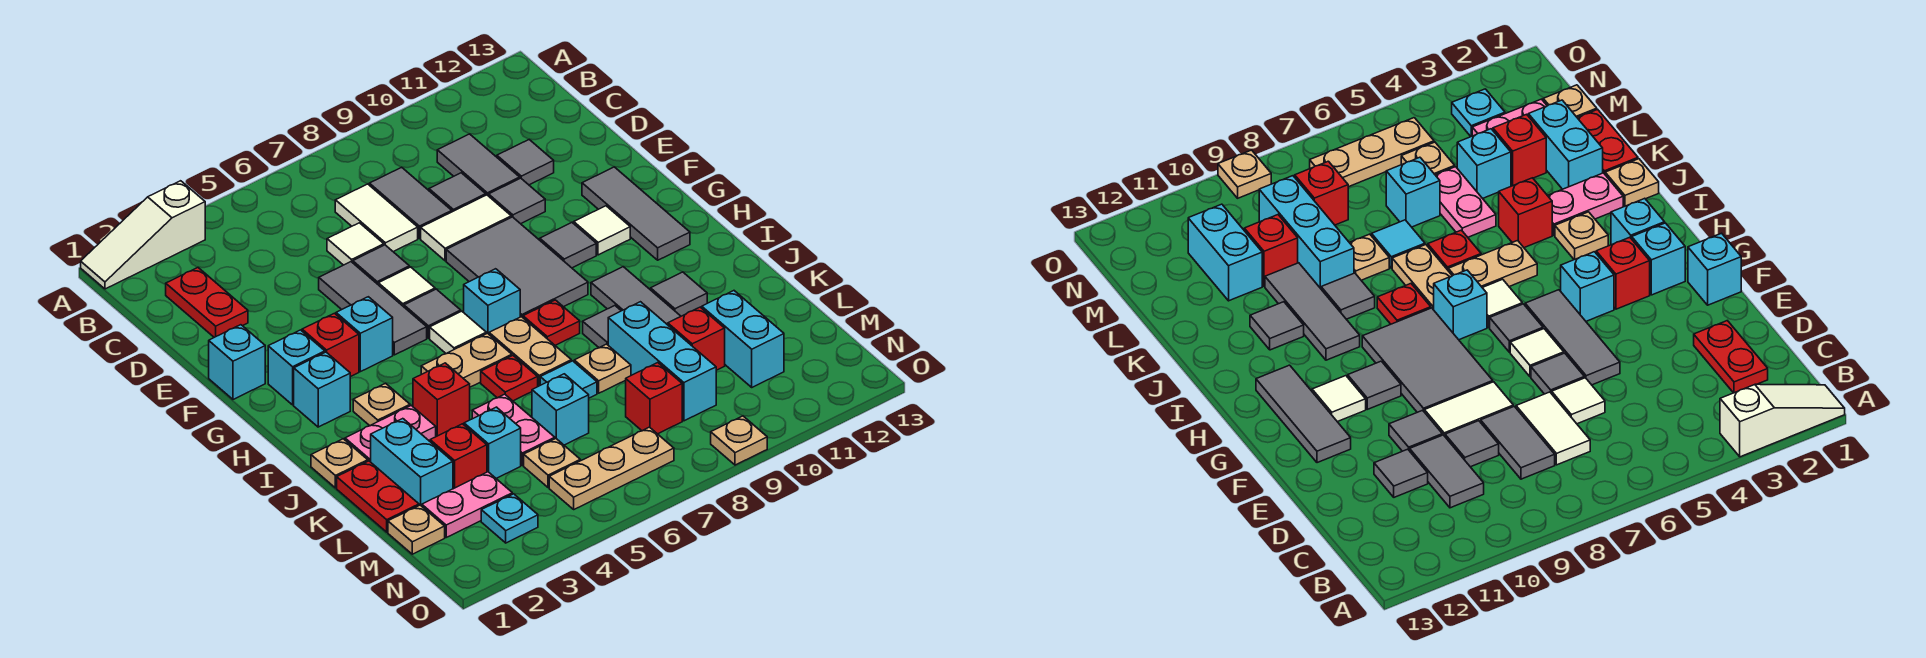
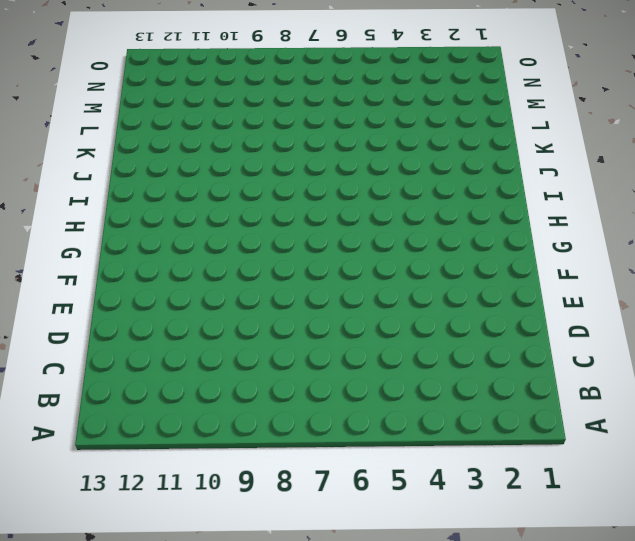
none -> white slope A1:A3 level 1 top 3
none -> red plate C2:D2 level 1
none -> white tile C7:D7 level 1
none -> grey tile C8:D8 level 1

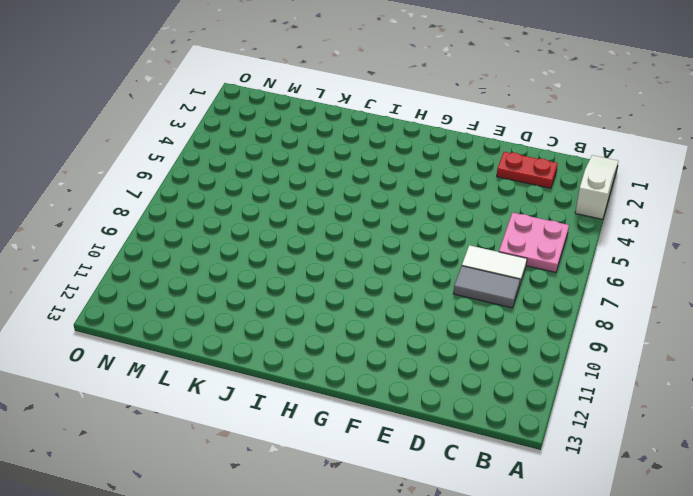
pink plate B5:C6 level 1 -> none
none -> grey tile C10:D10 level 1
none -> white tile D6 level 1
none -> grey tile D9 level 1
none -> grey tile D11 level 1

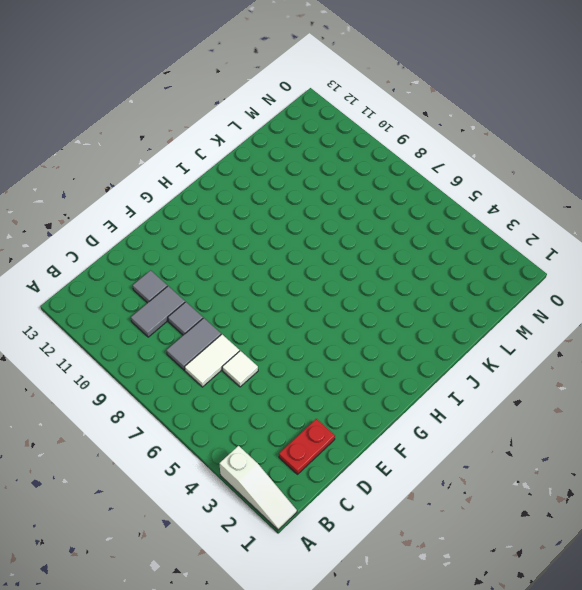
none -> grey tile E5:G5 level 1
none -> grey tile E6 level 1
none -> white tile E8:E9 level 1
none -> grey tile E10 level 1

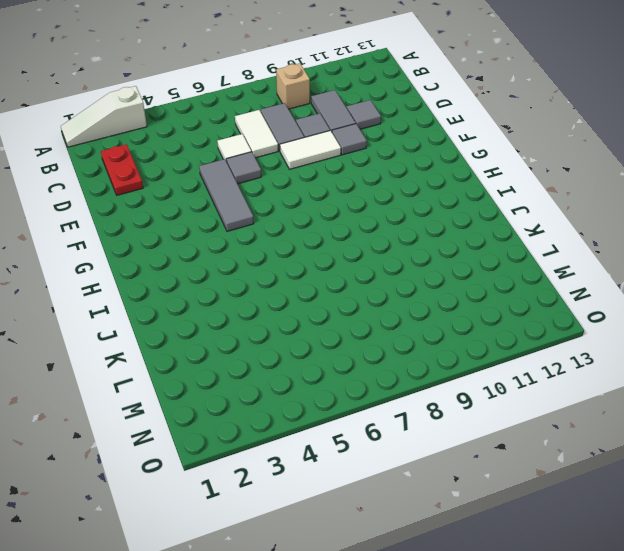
tan brick B9 level 1 -> none
none -> cyan brick F1 level 1
none -> white tile F6 level 1
none -> grey tile F8:H9 level 1
none -> grey tile F12:H12 level 1

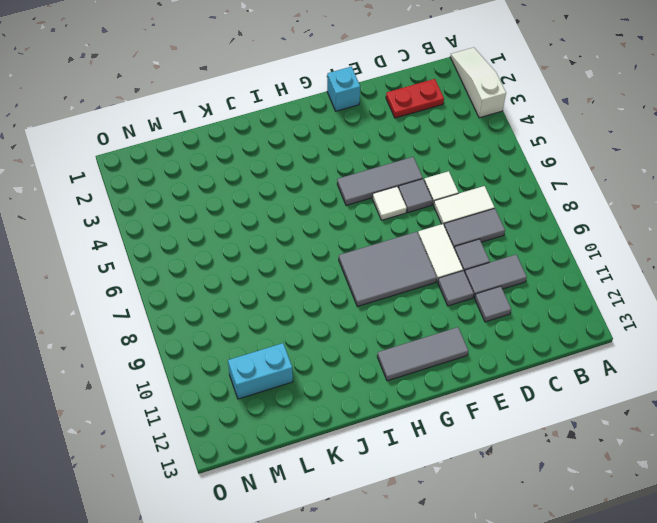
none -> cyan brick G2 level 1
none -> red brick G3 level 1
none -> cyan brick G4 level 1
none -> grey tile G6 level 1

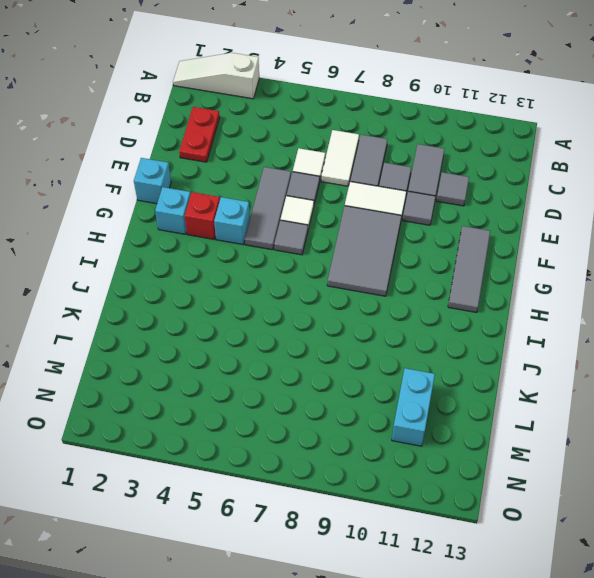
none -> grey tile G10 level 1
none -> white tile G11 level 1
none -> cyan brick H2 level 1
none -> white tile H6 level 1

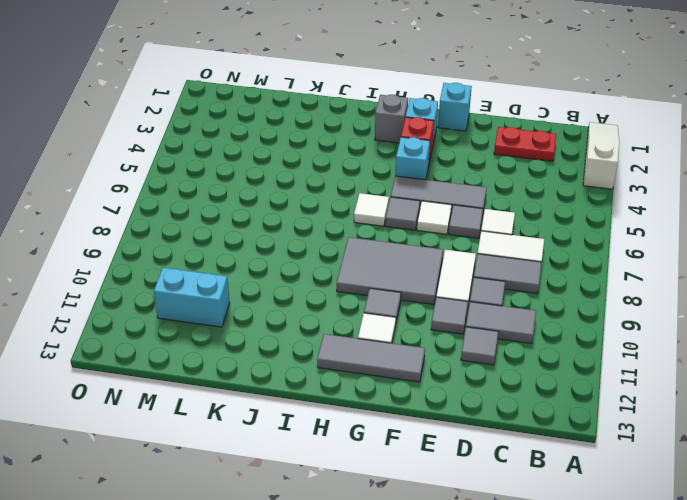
grey brick H2 level 1 -> cyan brick H2 level 1
none -> cyan brick H7 level 1
none -> tan plate I3 level 1
none -> tan plate I5:I6 level 1
none -> tan plate I7:J7 level 1

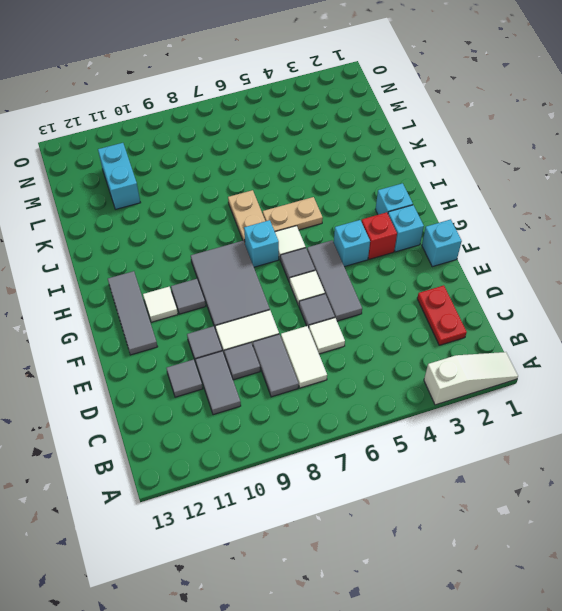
none -> tan plate I3 level 1
none -> red plate I8 level 1
none -> grey tile I10:K10 level 1
none -> tan plate J1 level 1

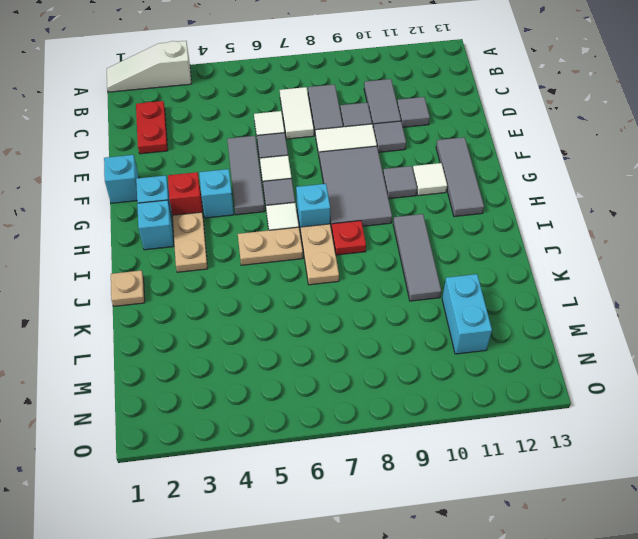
tan plate H3:I3 level 1 -> tan plate I3 level 1
none -> pink plate J2:J3 level 1
none -> red brick J4 level 1
none -> red plate J6 level 1
none -> grey tile J9 level 1

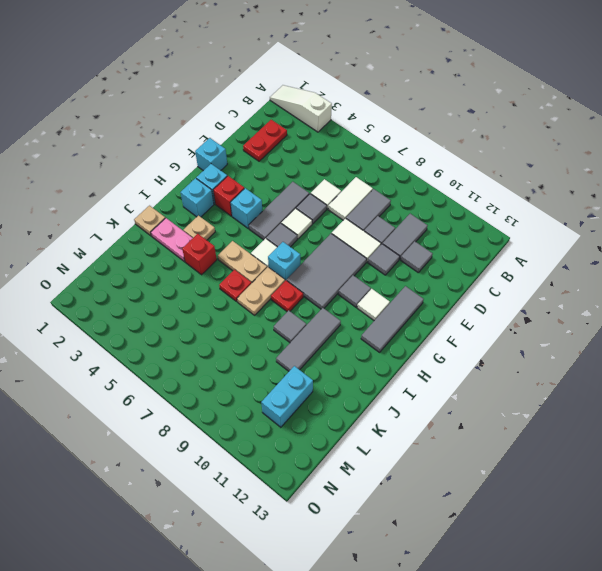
none -> grey tile J11 level 1
none -> red plate K1:L1 level 1
none -> cyan brick K2:L2 level 1
none -> pink plate K5:L5 level 1

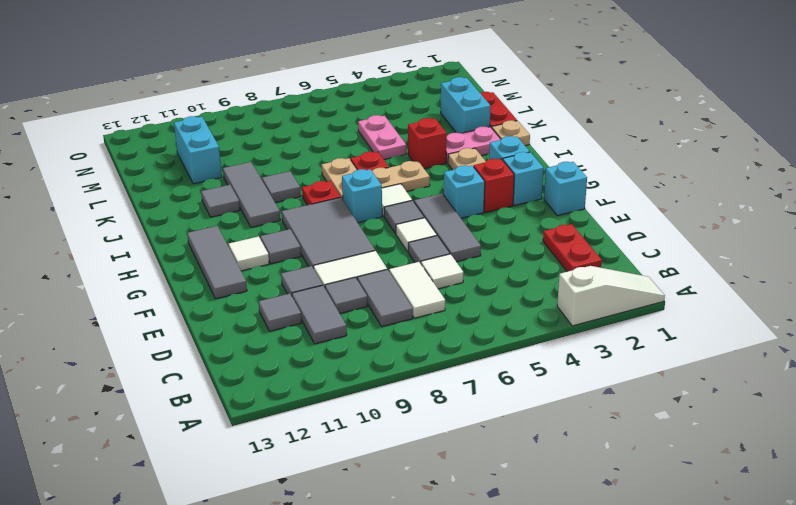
none -> cyan tile K7 level 1
none -> tan plate K8 level 1
none -> cyan brick K9:M9 level 1
none -> red brick L3 level 1

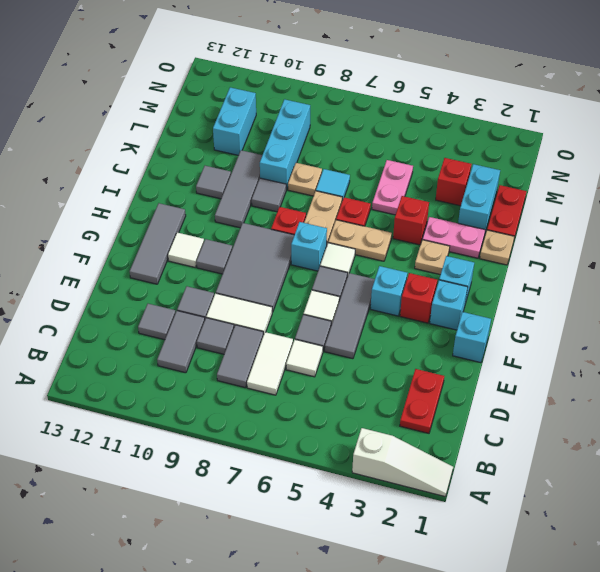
none -> cyan brick L4 level 1
none -> cyan brick L6 level 1
none -> red brick L10 level 1
none -> tan plate M1 level 1

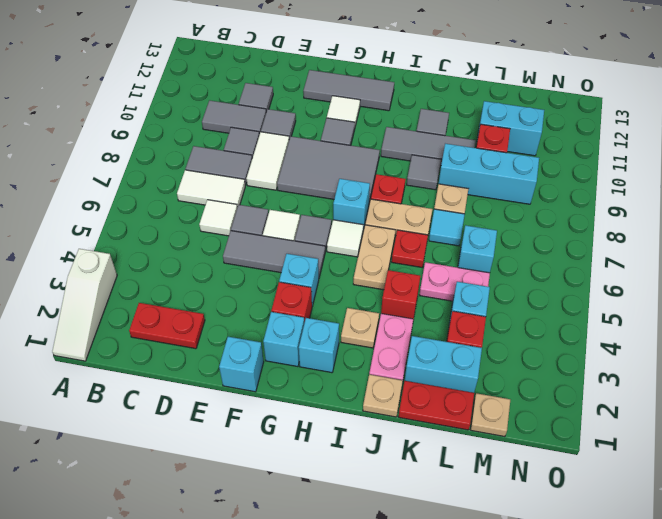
none -> pink plate M2:M3 level 1
none -> tan plate M5 level 1
none -> red brick M8 level 1
none -> cyan plate N3 level 1

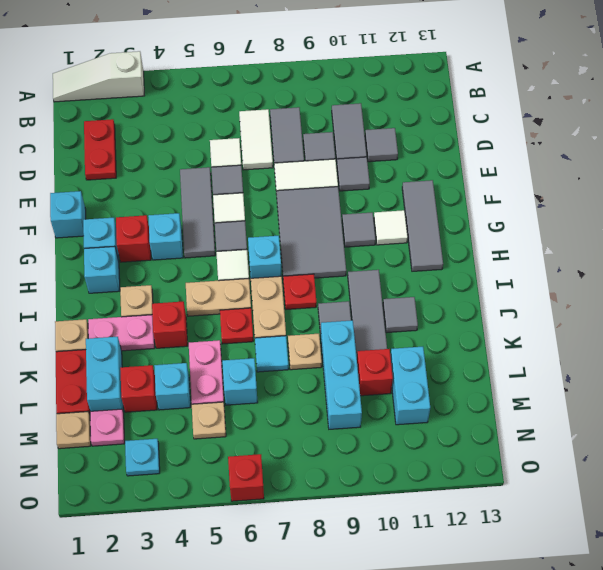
pink plate M2 level 1 -> pink plate M2:M3 level 1
red brick O6 level 1 -> red brick M8 level 1
none -> tan plate N5:N7 level 1
none -> tan plate O9 level 1

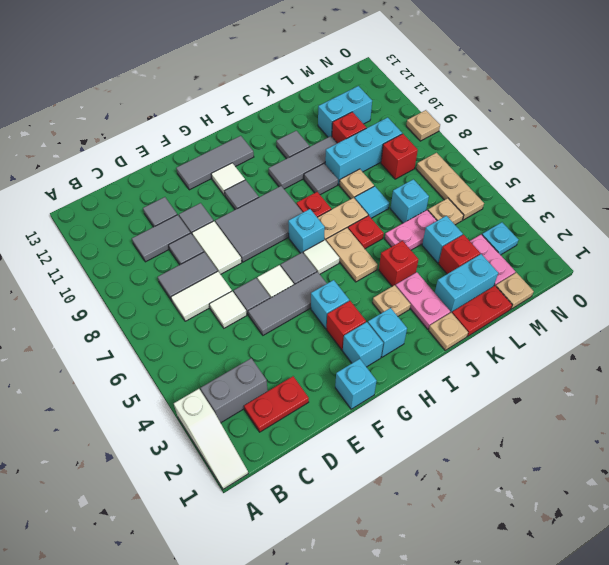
grey brick B3:C3 level 1 -> none

